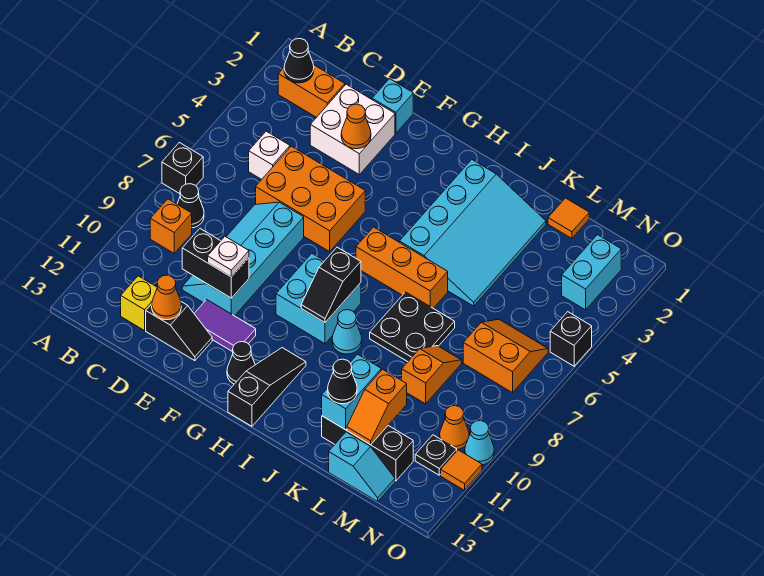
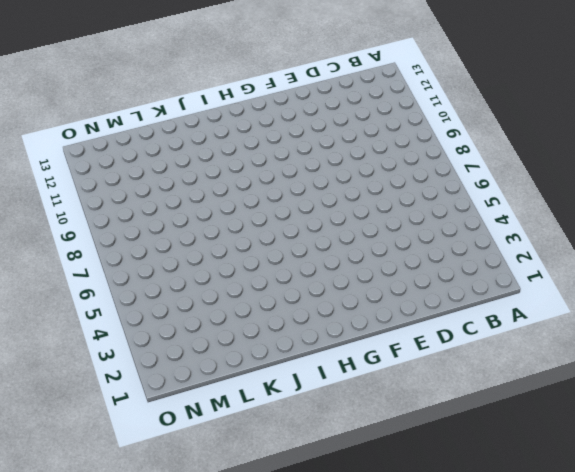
none -> black brick A7 level 1
none -> orange brick B2:C2 level 1
none -> black cone B8 level 1
none -> orange brick B9 level 1

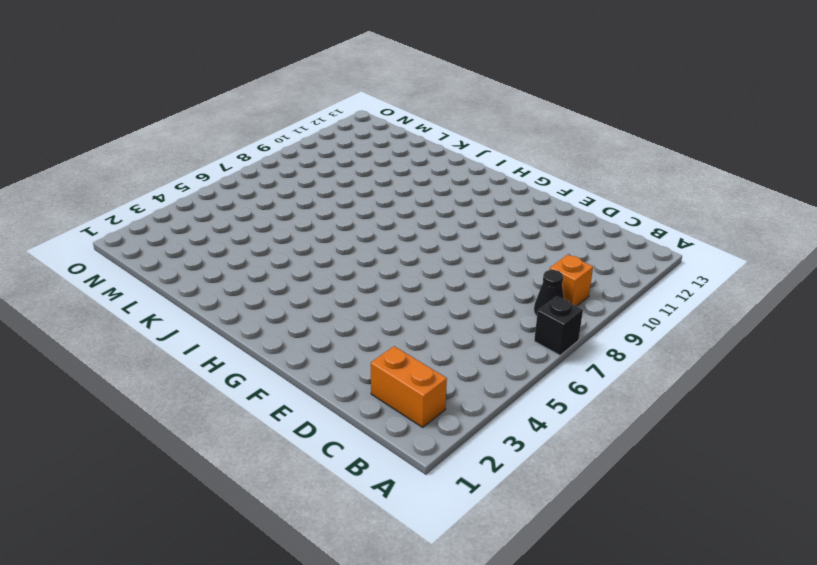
none -> white brick C5 level 1
none -> yellow brick C12 level 1
none -> white brick D2:E3 level 1
none -> orange brick D5:F6 level 1

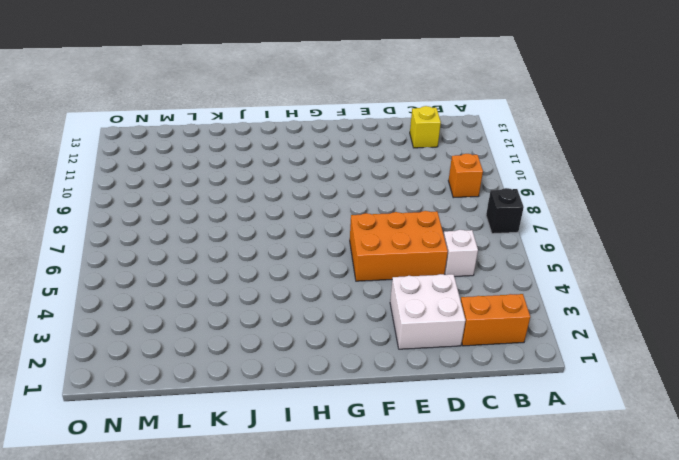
none -> black cone B8 level 1
none -> cyan slope D7:E10 level 1 top E
none -> black slope D12:E12 level 1 top D
none -> cyan brick E1 level 1

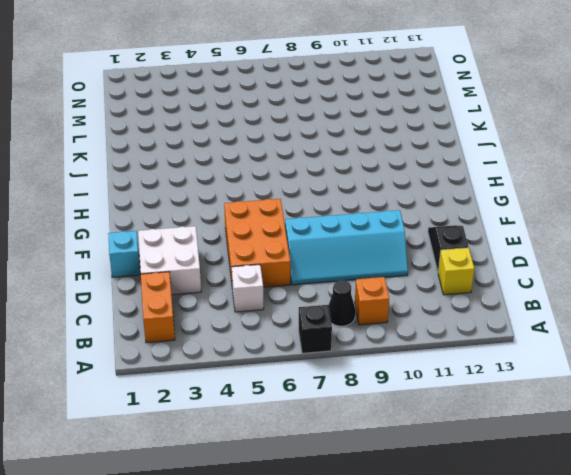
none -> purple tile E11:F11 level 1
none -> cyan brick G8:H9 level 1
none -> black cone G12 level 1
none -> orange brick H6:J6 level 1

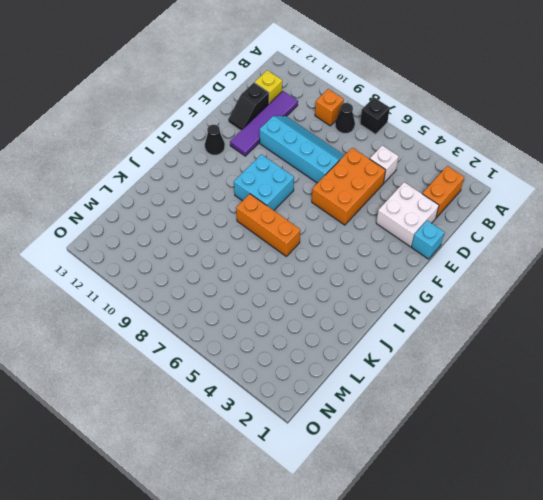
purple tile C11:F11 level 1 -> purple tile E11:F11 level 1
orange brick I6:I8 level 1 -> orange brick H6:J6 level 1
none -> black slope H11:H13 level 1 top 13
none -> cyan slope I2:K5 level 1 top I
none -> cyan cone I9 level 1
none -> black plate J7:K8 level 1

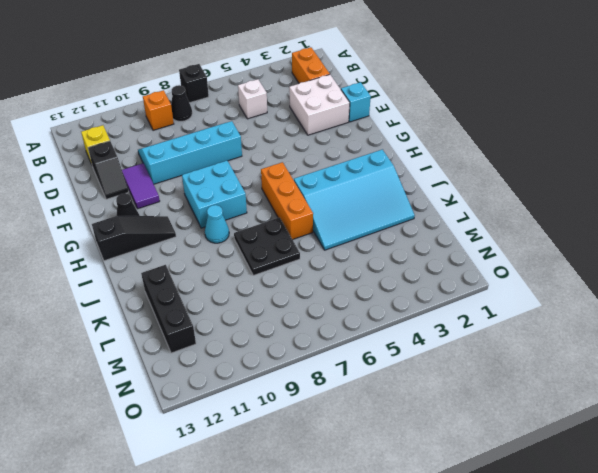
none -> orange brick D5:F6 level 1
none -> orange tile L1 level 1
none -> orange slope L8:L9 level 1 top 9
none -> cyan slope L13:M13 level 1 top L

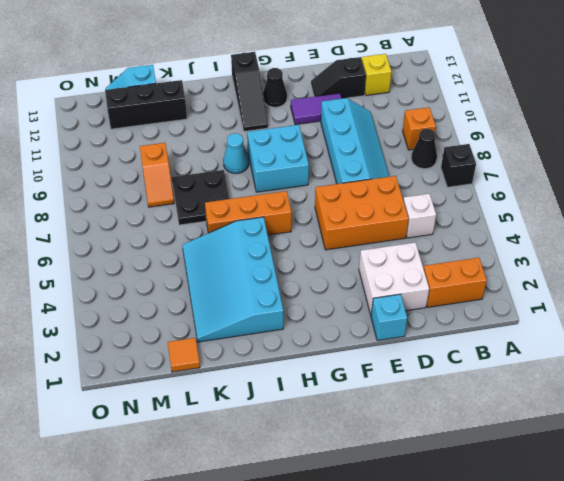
none -> orange slope M6:N7 level 1 top 7
none -> cyan brick N2:N3 level 1
none -> orange cone N10 level 1
none -> black plate N11 level 1

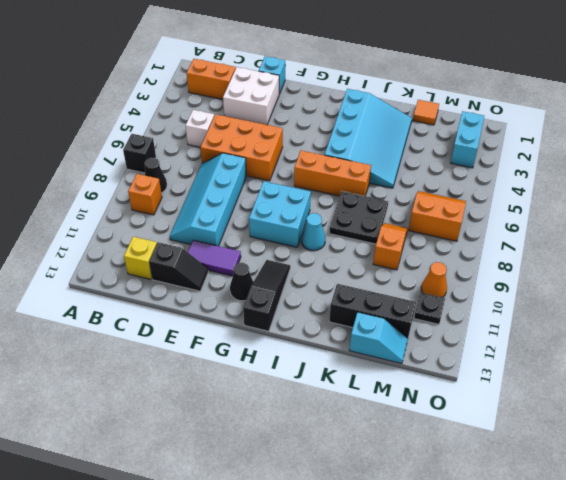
none -> black brick O5 level 1
none -> cyan cone O10 level 1
none -> orange tile O11 level 1
none -> black cone B2 level 2

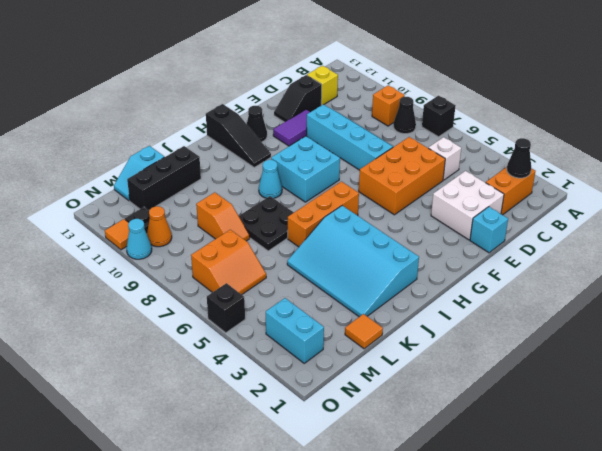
none -> black brick D10:E10 level 2
none -> orange cone D12 level 2
none -> orange cone E3 level 2
none -> black slope H8:H9 level 2 top 8

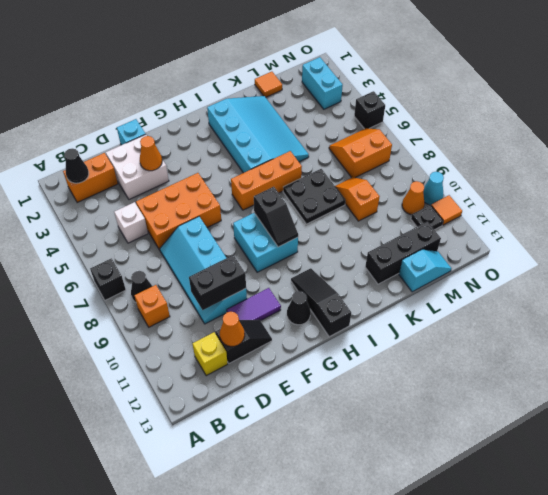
none -> cyan cone I9 level 1
none -> cyan brick K11:K12 level 2
none -> orange slope L11:L12 level 2 top 11
none -> white plate E10 level 3

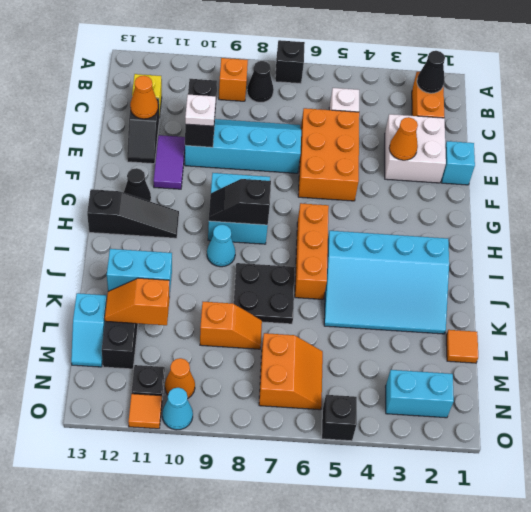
none -> black cone K12 level 3

